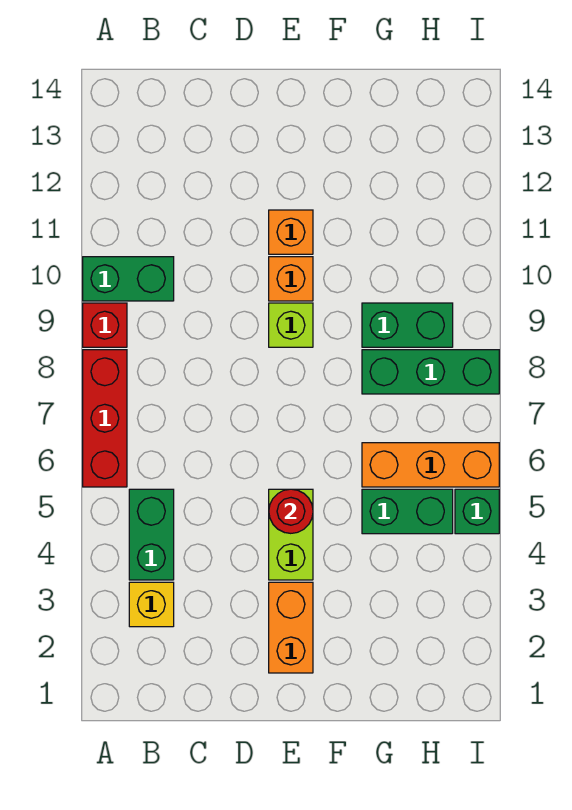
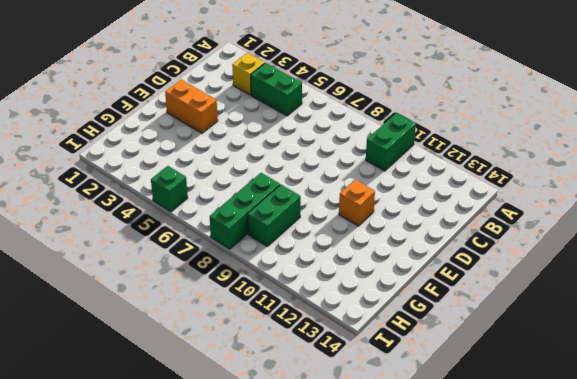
none -> red brick A6:A8 level 1
none -> red brick A9 level 1
none -> lime brick E4:E5 level 1

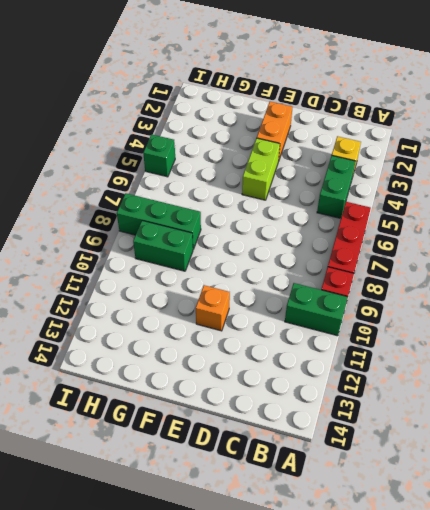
none -> lime brick E9 level 1
none -> orange brick E10 level 1
none -> green brick G5:H5 level 1

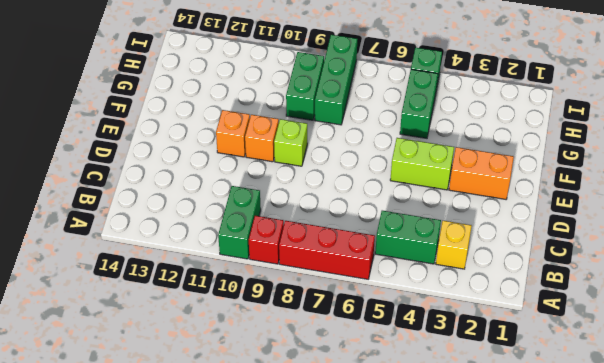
none -> orange brick G6:I6 level 1
none -> red round brick E5 level 2

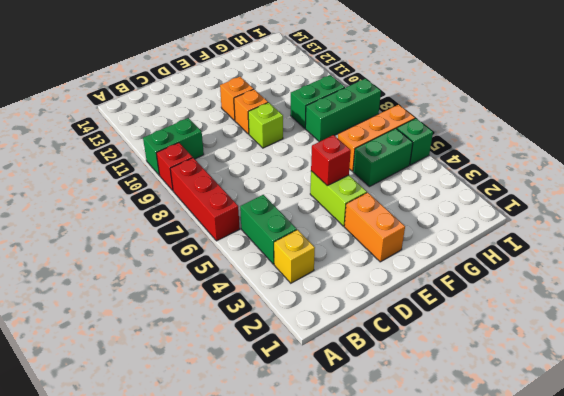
red brick E5 level 2 -> red round brick E5 level 2

